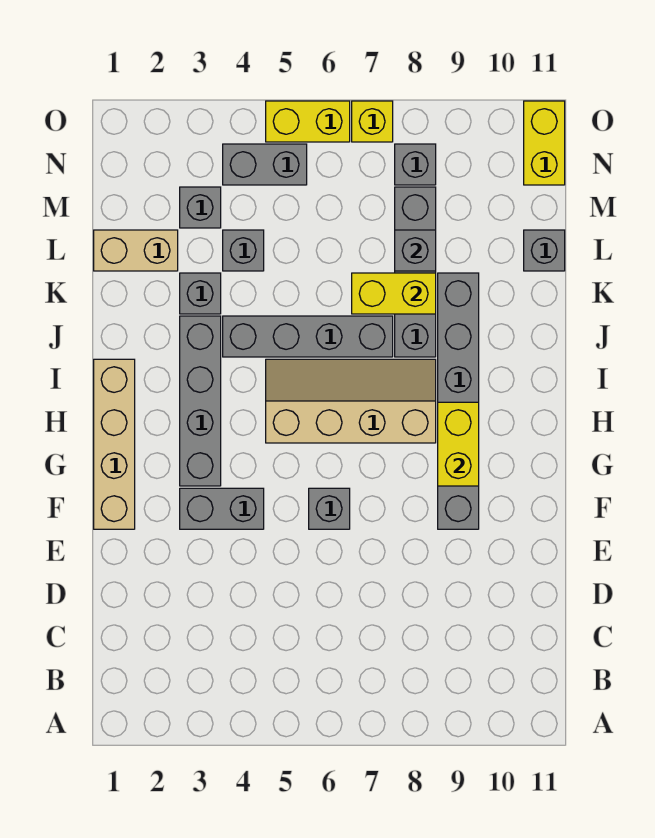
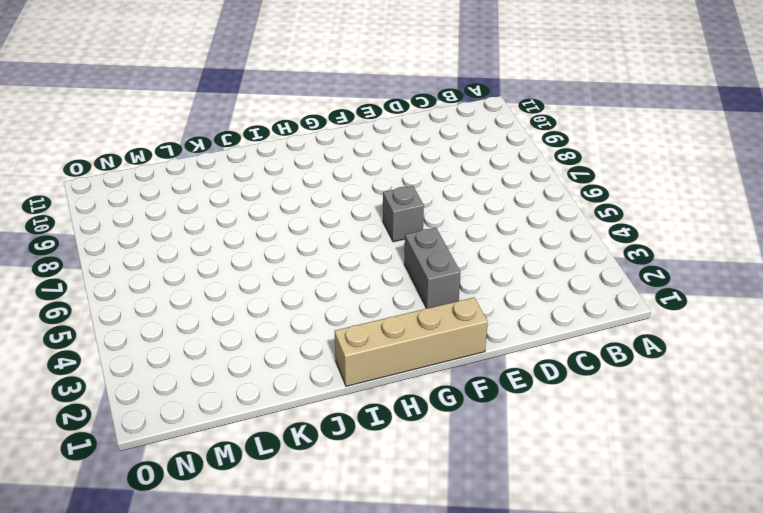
none -> grey brick F9:K9 level 1
none -> grey brick G3:J3 level 1
none -> tan slope H5:I8 level 1 top H

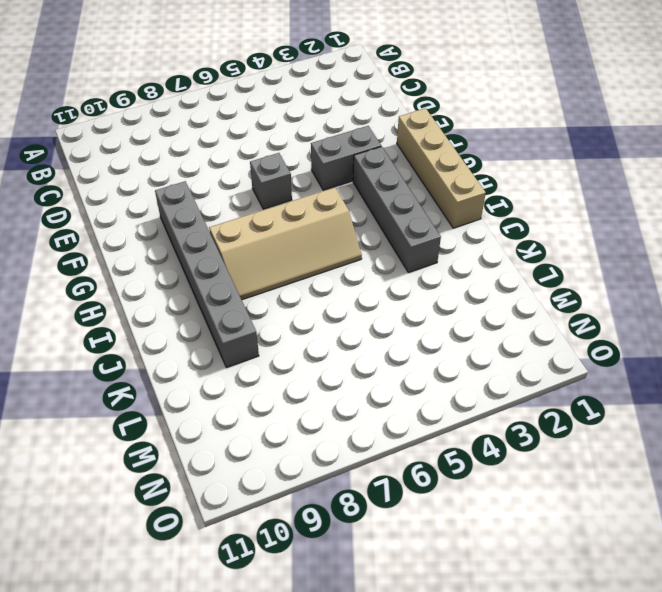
none -> grey brick J4:J7 level 1
none -> grey brick J8:M8 level 1
none -> grey brick K3 level 1

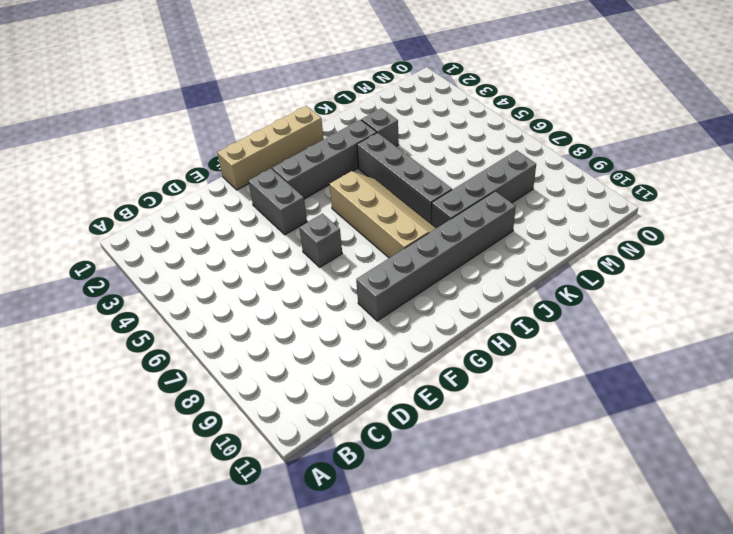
none -> tan brick L1:L2 level 1
none -> grey brick L4 level 1
none -> grey brick L11 level 1

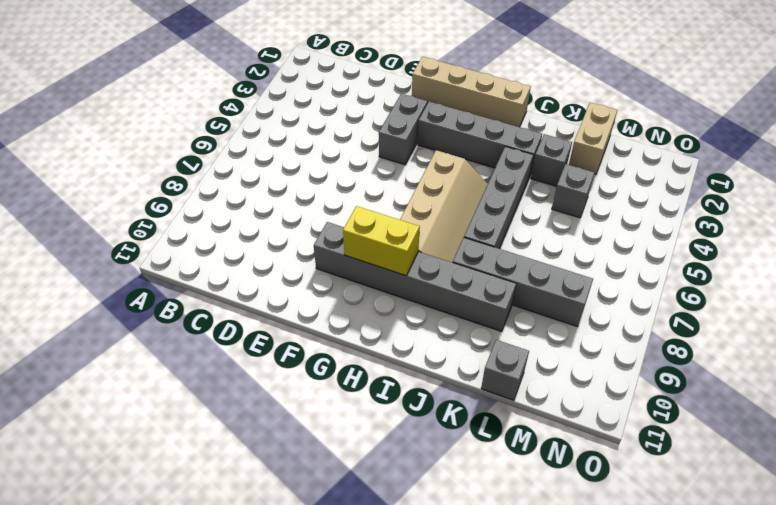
none -> grey brick F6 level 1
none -> grey brick M3 level 1
none -> grey brick N4:N5 level 1

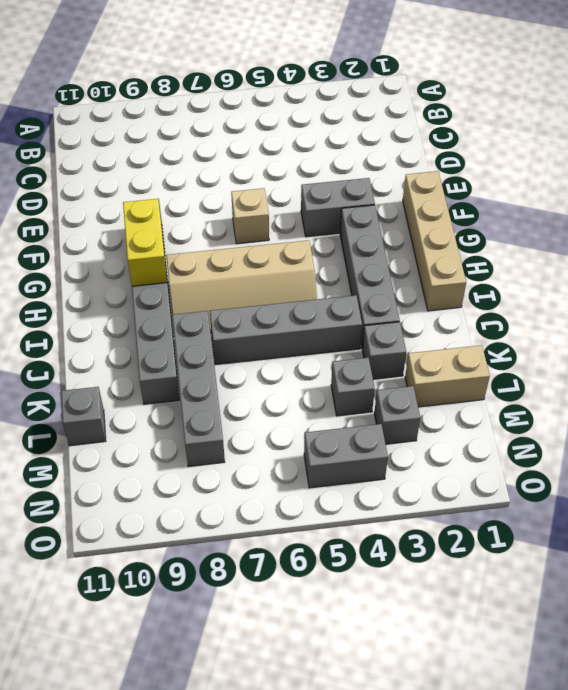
tan brick F6 level 1 -> grey brick F6 level 1
none -> grey brick N8 level 1
none -> yellow brick N11:O11 level 1
none -> yellow brick O5:O6 level 1

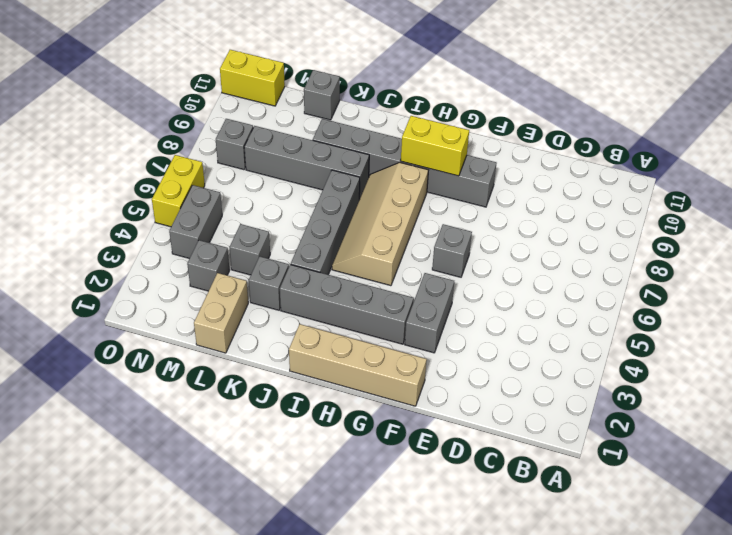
none -> yellow brick O7 level 1
none -> yellow brick K7:K8 level 2
none -> grey brick L8 level 2

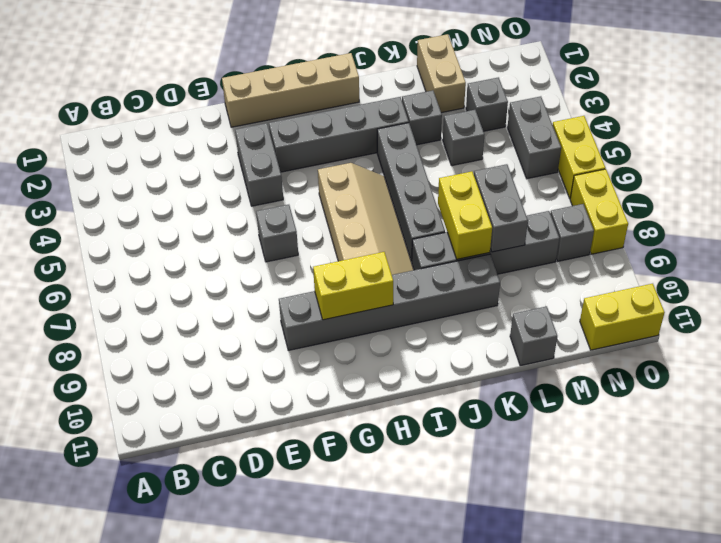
grey brick L7:L8 level 2 -> grey brick L8 level 2
yellow brick O7:O8 level 1 -> yellow brick O7 level 1

